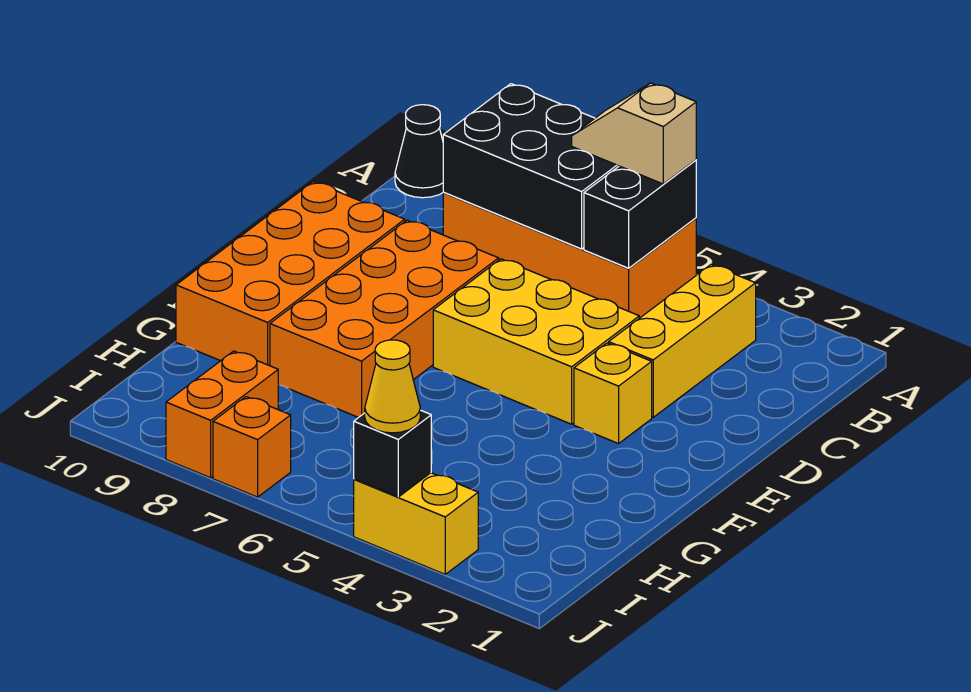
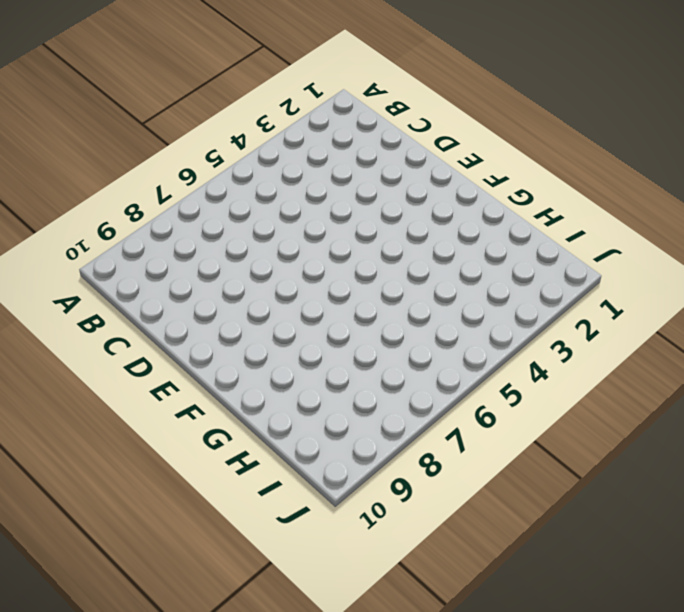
none -> orange brick A5:B8 level 1
none -> black cone A10 level 1
none -> yellow brick B3:D3 level 1

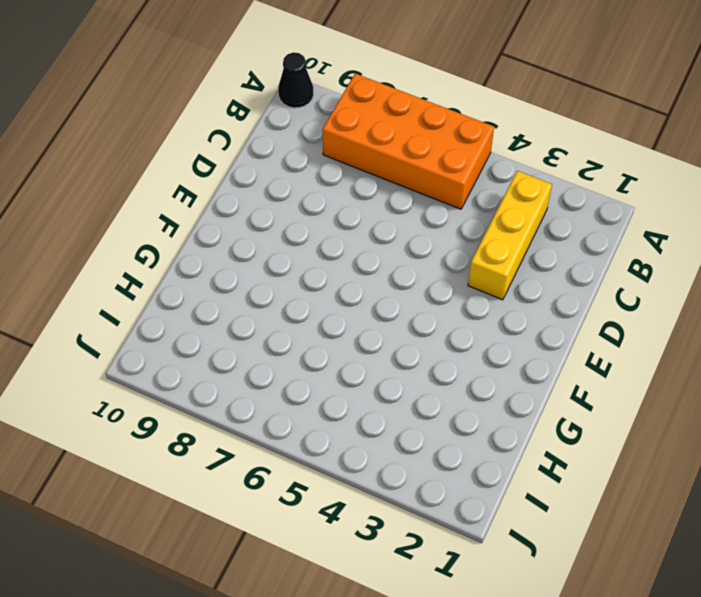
none -> yellow brick D4:E6 level 1
none -> orange brick D7:G8 level 1
none -> orange brick D9:G10 level 1

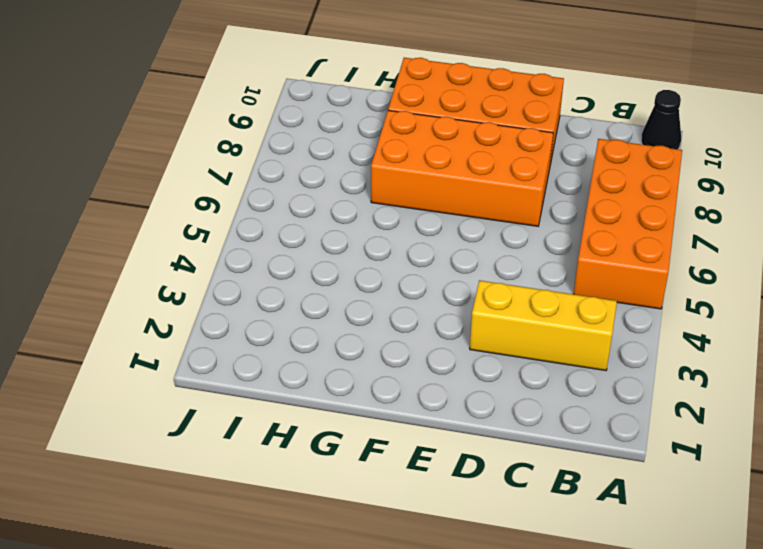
none -> yellow brick D4:E6 level 1
none -> yellow brick E3 level 1
none -> orange brick I8:J8 level 1

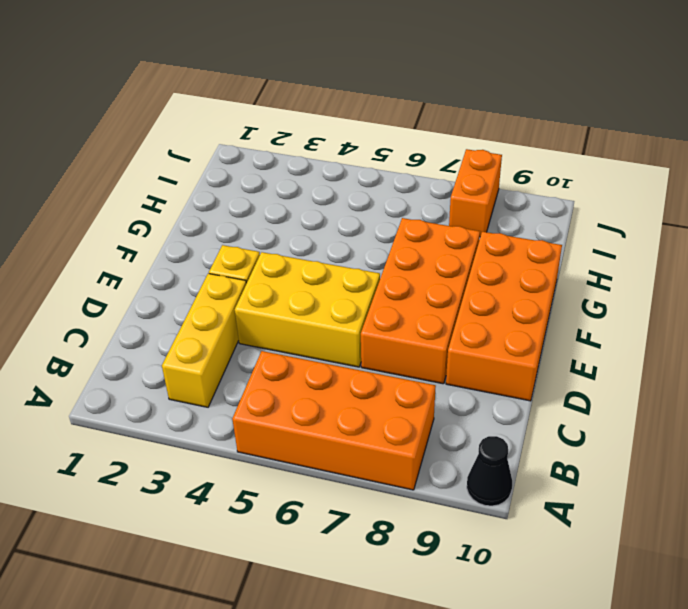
none -> yellow brick J3:J4 level 1
none -> orange brick J7 level 1
none -> black brick A5:B5 level 2

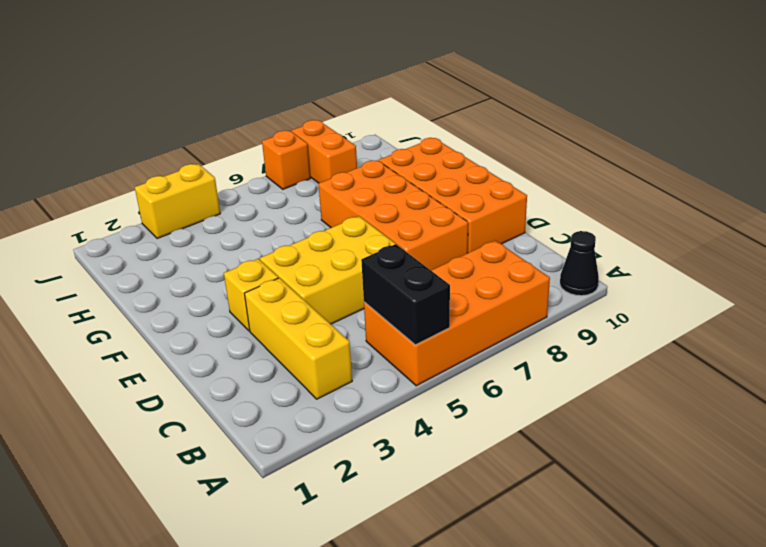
none -> black brick A6:B8 level 2
none -> black brick J4 level 2
none -> tan slope A5:A6 level 3 top 5

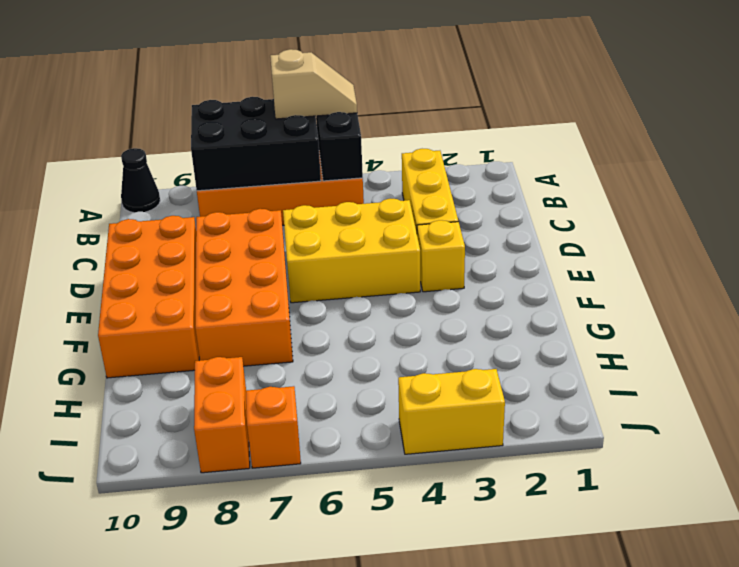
tan slope A5:A6 level 3 top 6 -> tan slope A5:A6 level 3 top 5
none -> black brick J4 level 2
none -> yellow cone J4 level 3

